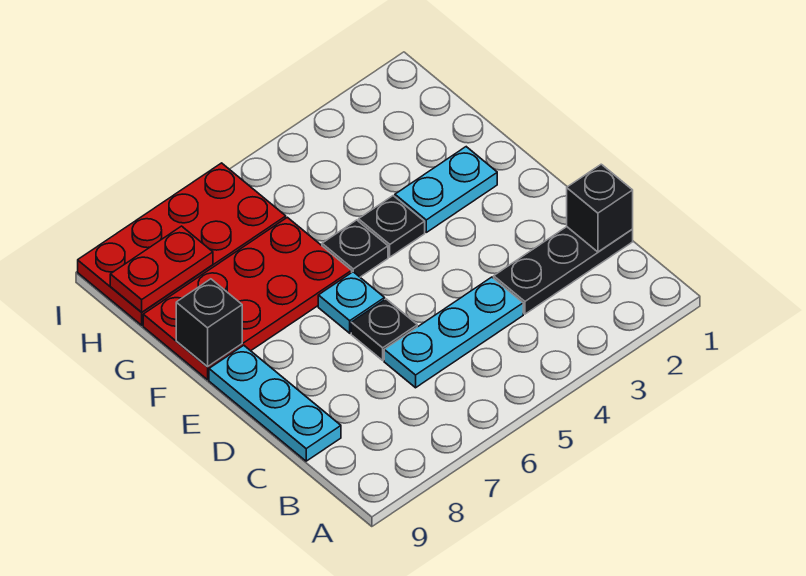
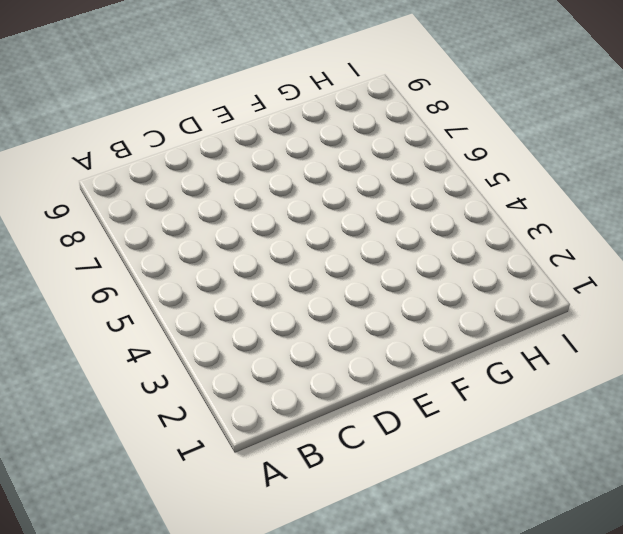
none -> black plate C1:C3 level 1
none -> cyan plate C4:C6 level 1
none -> cyan plate C9:E9 level 1

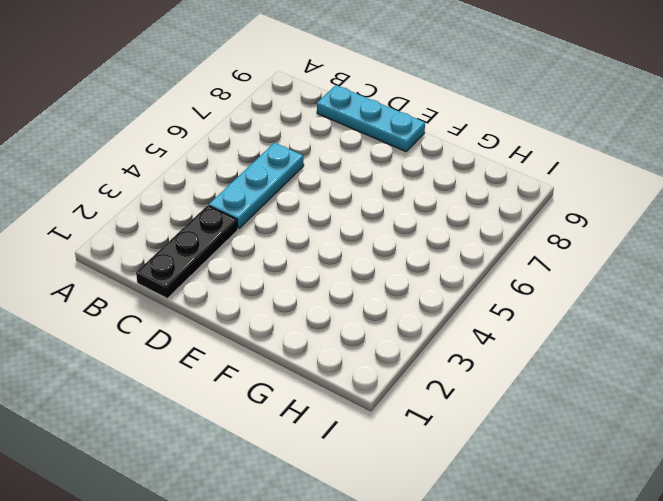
none -> black plate D6 level 1
none -> cyan plate E6 level 1
none -> cyan plate F2:F3 level 1

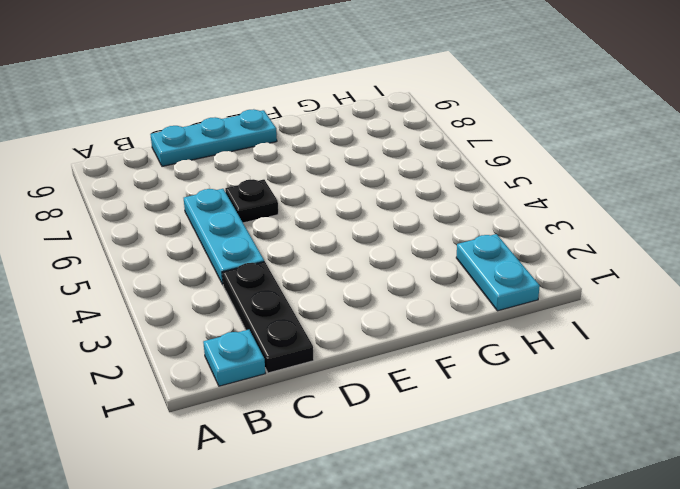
cyan plate B1 level 1 -> cyan plate E6 level 1
cyan plate H1:H2 level 1 -> cyan plate F2:F3 level 1
none -> black plate F4 level 1
none -> black plate F5 level 1
none -> red plate F6:G9 level 1

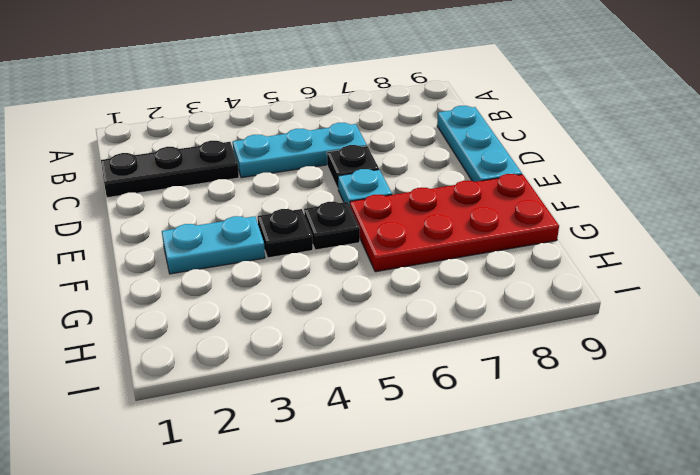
none -> red plate H6:I9 level 1
none -> black brick C1 level 2
none -> black brick F9 level 2

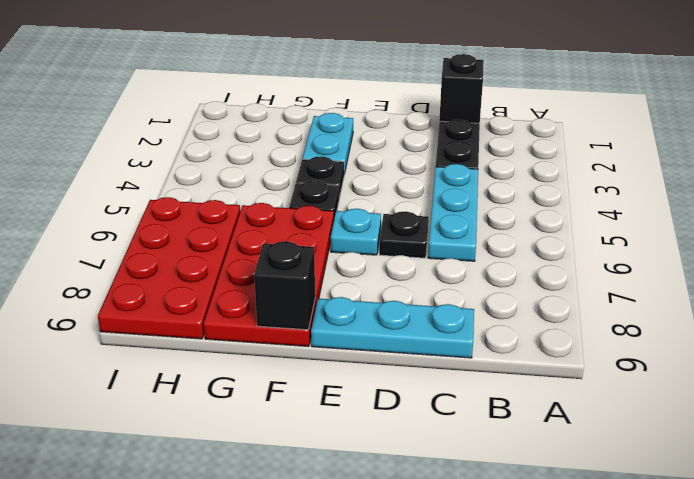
none -> red plate H8:H9 level 2

